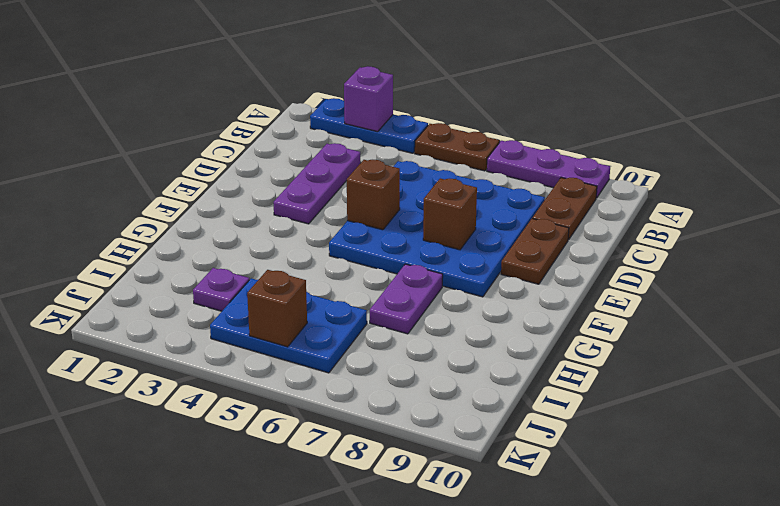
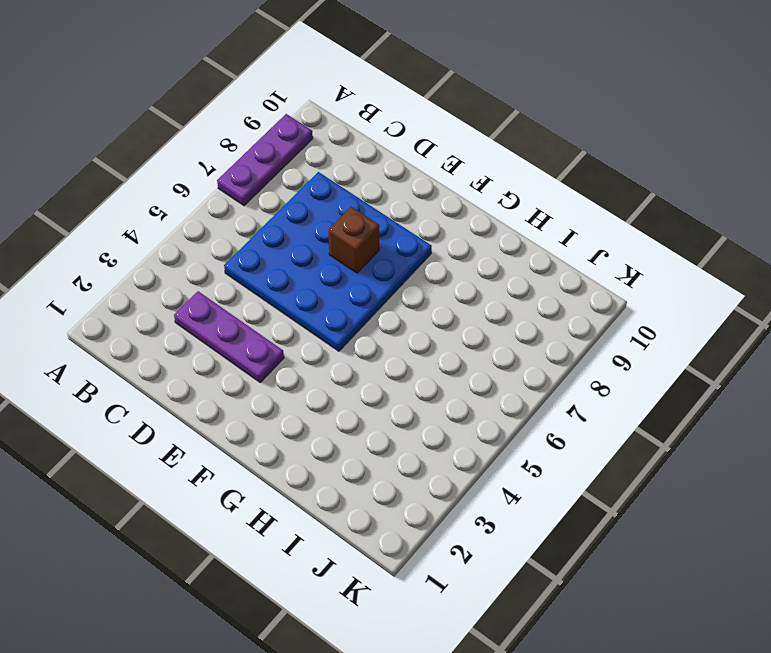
none -> blue plate A2:A4 level 1
none -> brown plate A5:A6 level 1
none -> brown plate B9:C9 level 1

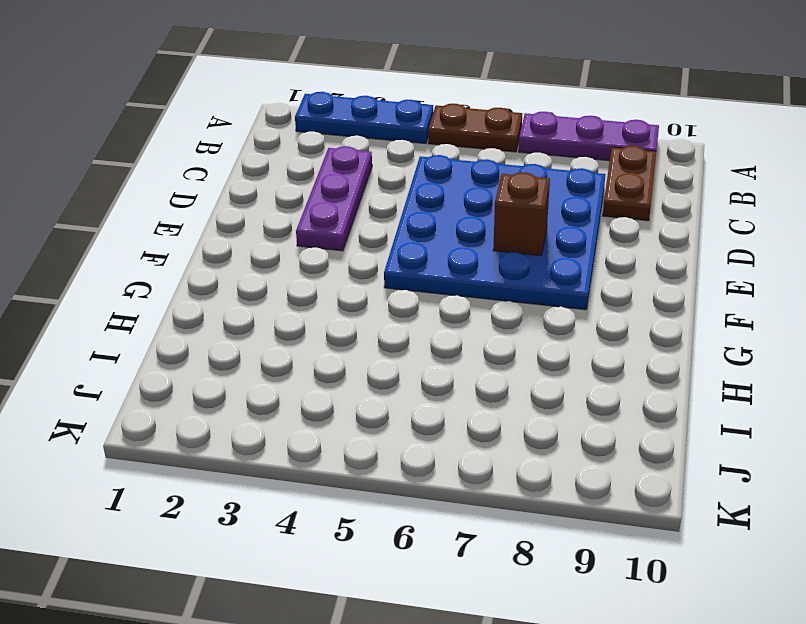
none -> brown plate D9:E9 level 1
none -> purple plate G7:H7 level 1
none -> purple plate I3 level 1

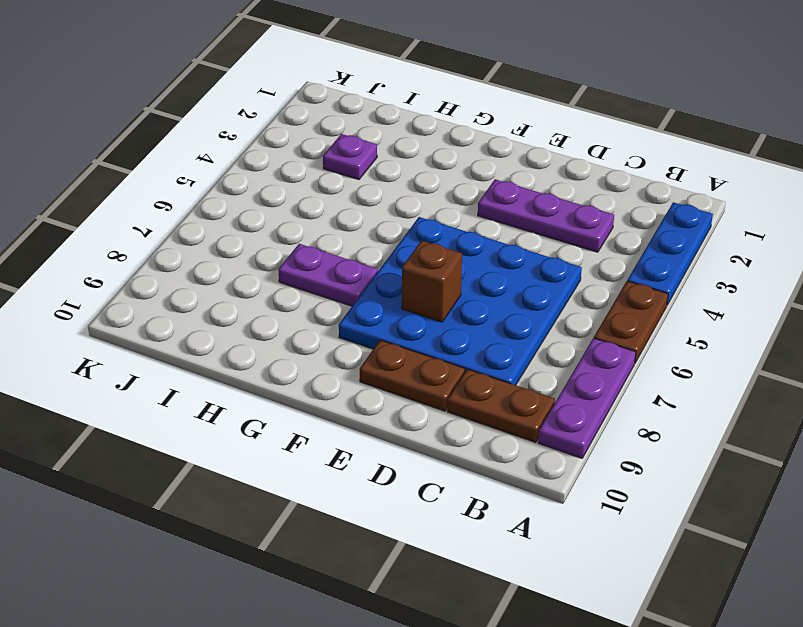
none -> blue plate I4:J6 level 1
none -> purple brick A3 level 2
none -> brown brick E5 level 2

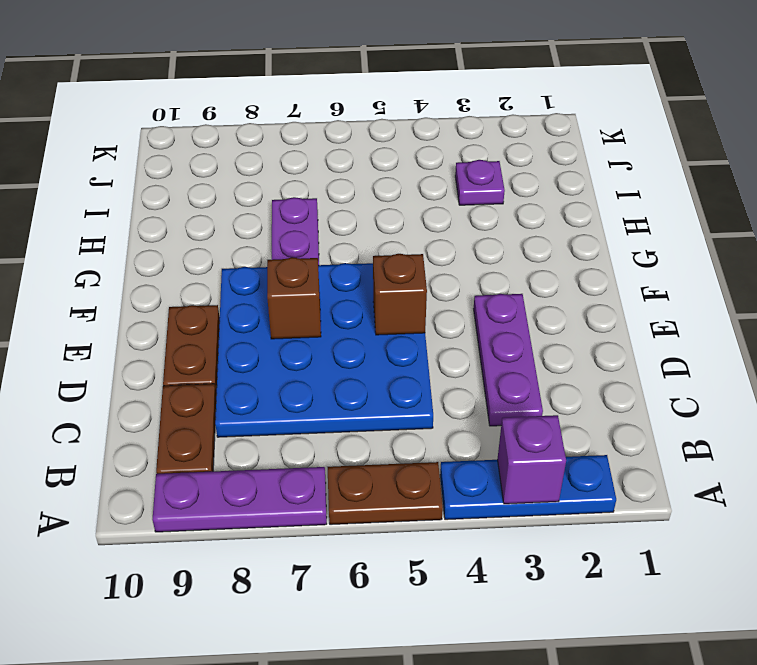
none -> blue plate I4:J6 level 1
none -> brown brick J5 level 2

